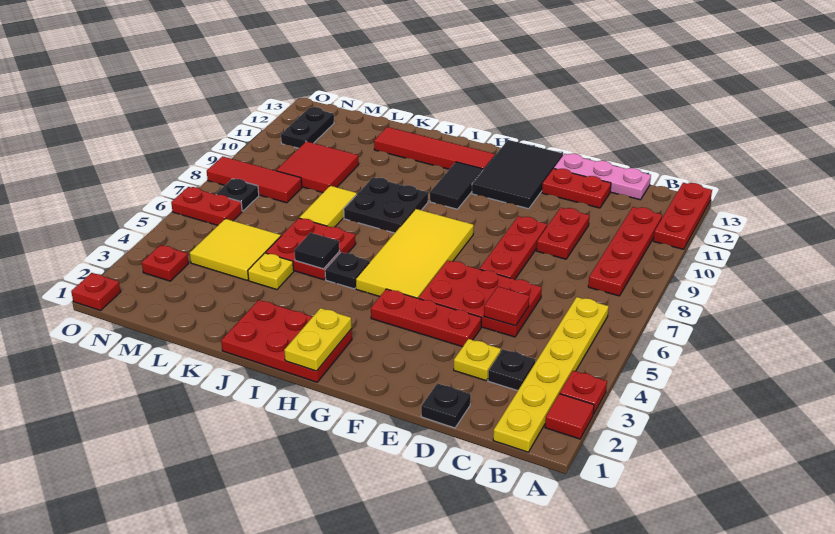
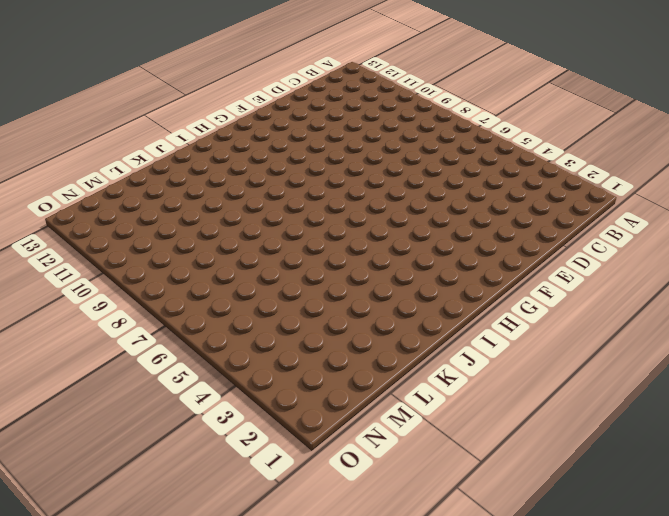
none -> red tile A2 level 1
none -> red plate A3 level 1
none -> red plate A11:A13 level 1
none -> yellow plate B1:B6 level 1

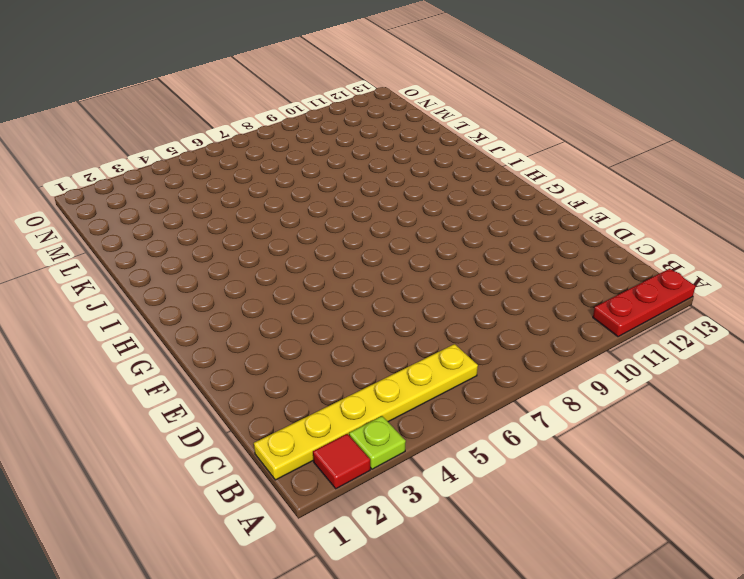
lime plate A3 level 1 -> red plate A3 level 1
none -> red plate B8:B11 level 1
none -> black plate C3 level 1
none -> pink plate C13:E13 level 1
none -> black plate D1 level 1

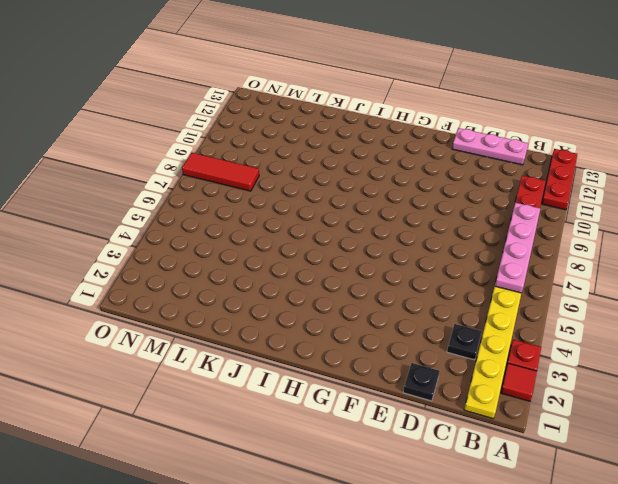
pink plate B6:B9 level 2 -> none
none -> yellow plate D3 level 1
none -> red plate D5:F6 level 1
none -> red plate D9:D10 level 1
none -> red plate D12:E12 level 1

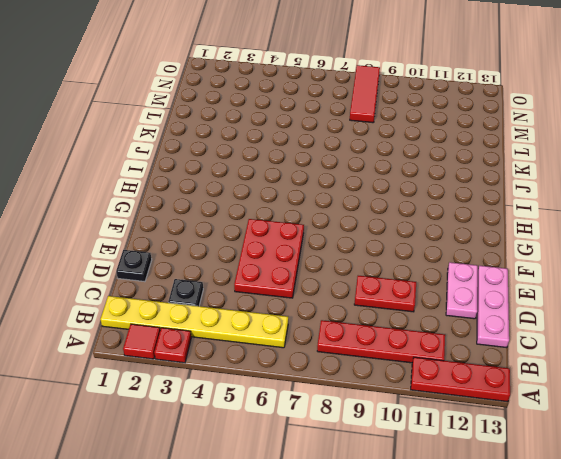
pink plate D12:E12 level 1 -> red plate D12:E12 level 1
none -> yellow plate D3 level 1
none -> red plate E4:G4 level 1
none -> red plate E7:E9 level 1
none -> black tile F11:G13 level 1

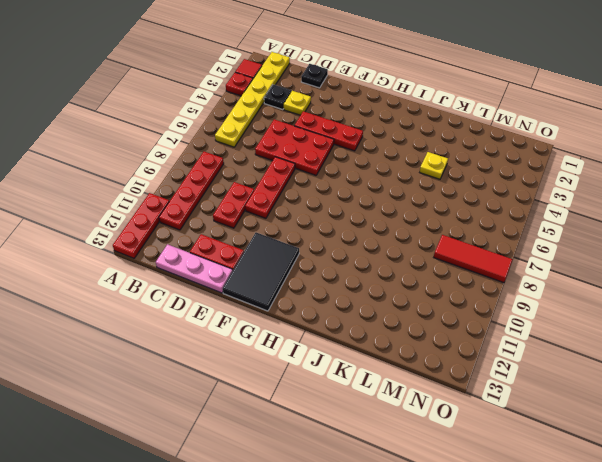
none -> yellow tile G5:H8 level 1
none -> red plate H1:J2 level 1
none -> black tile H10:H11 level 1
none -> red tile H12:K12 level 1

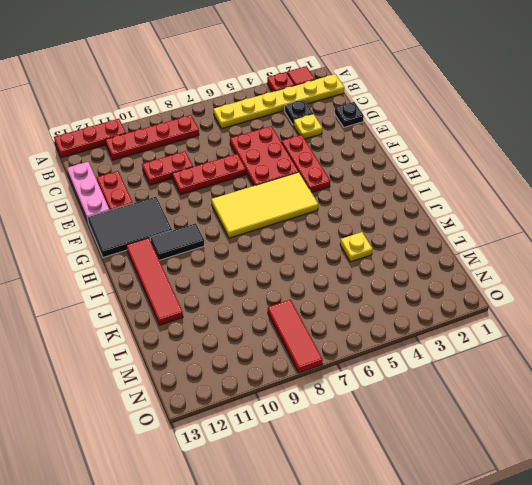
none -> red plate H1:J2 level 1
none -> black plate I5 level 1
none -> black plate I8:J9 level 1
none -> red plate J5:K6 level 1

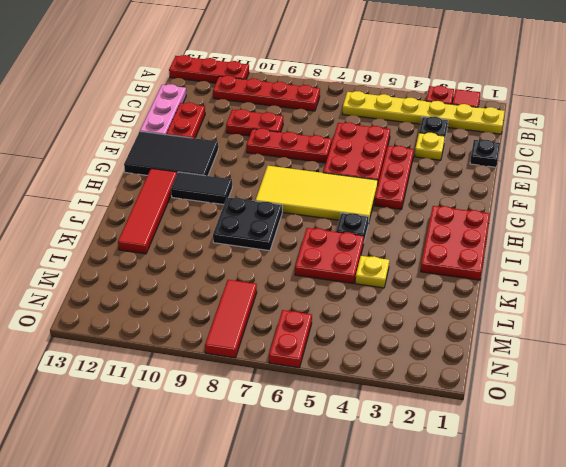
none -> yellow tile K7:K8 level 1
none -> yellow tile L4:M5 level 1
none -> red tile L9:M10 level 1
none -> red plate N3 level 1

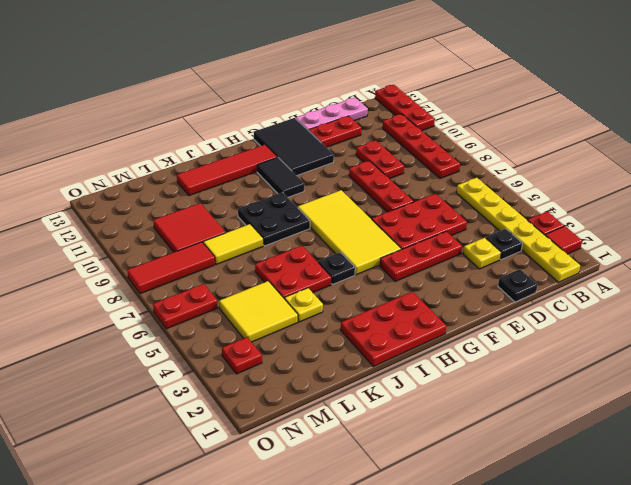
yellow tile K8:L8 level 1 -> yellow tile K7:K8 level 1
none -> black plate N7 level 1
none -> black plate N11:N12 level 1
none -> red plate O1 level 1
none -> red tile D5 level 2

